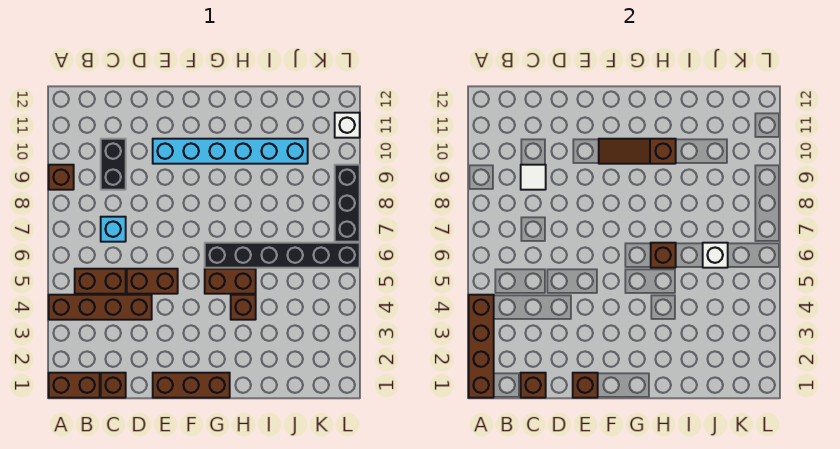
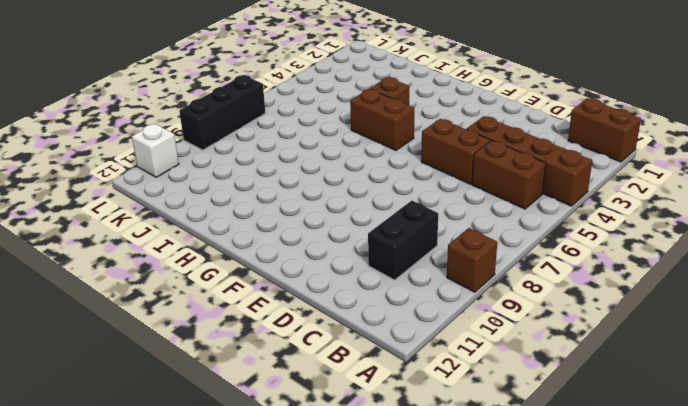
none -> brown brick C1 level 1
none -> cyan brick C7 level 1
none -> brown brick E1:G1 level 1

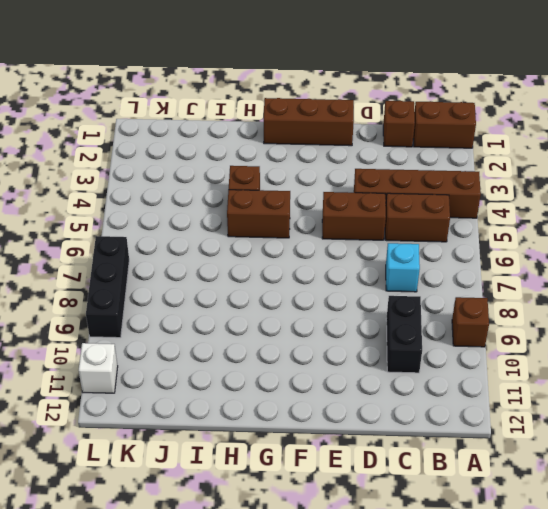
none -> cyan brick E10:J10 level 1
none -> black brick G6:L6 level 1
none -> brown brick A1:A4 level 2

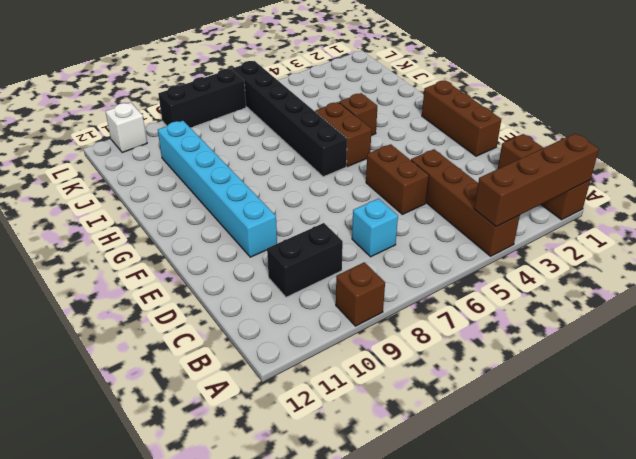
none -> brown brick B5:C5 level 1
none -> brown brick C1 level 2
none -> white tile C9 level 2

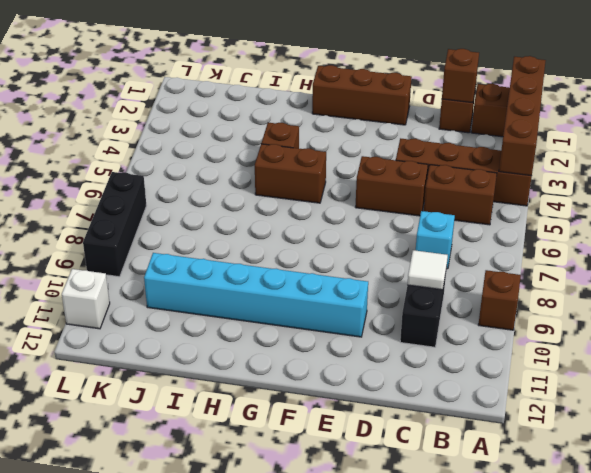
none -> black brick G6:L6 level 1
none -> brown brick E1 level 2
none -> brown slope F10:H10 level 2 top H

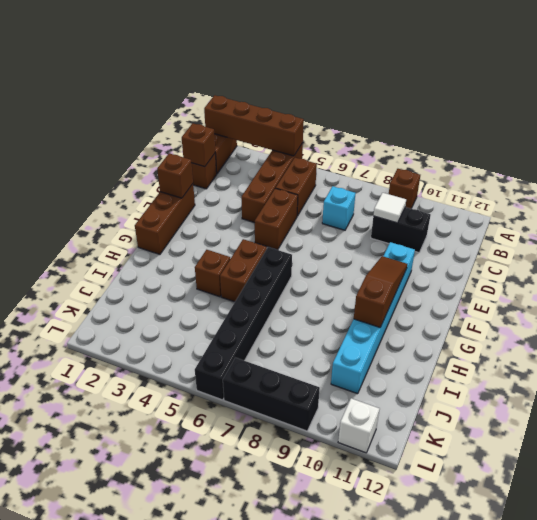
none -> brown brick H6 level 2
none -> white brick J6 level 2

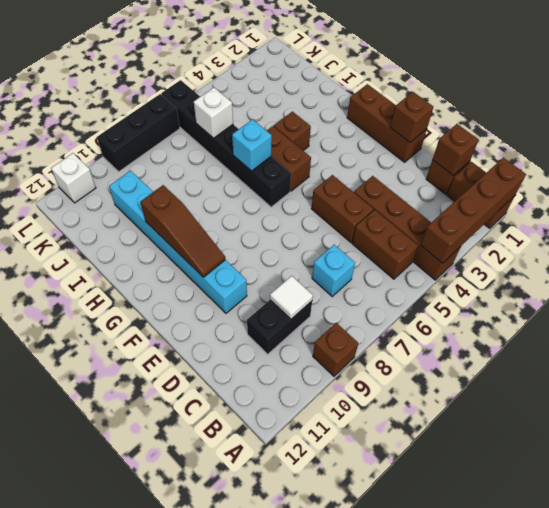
cyan brick H6 level 2 -> brown brick H6 level 2

